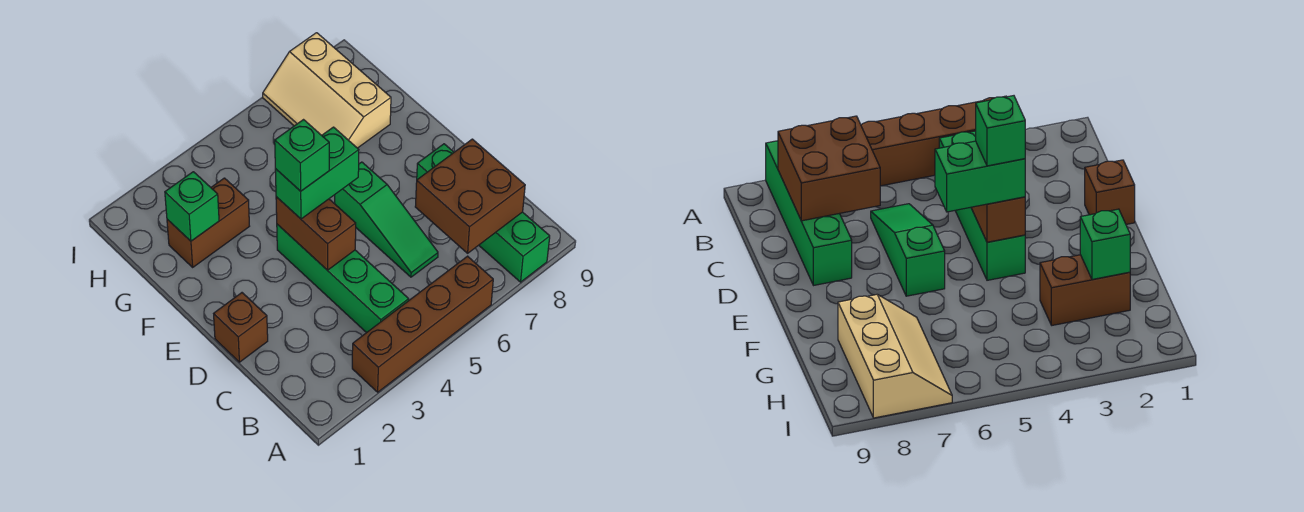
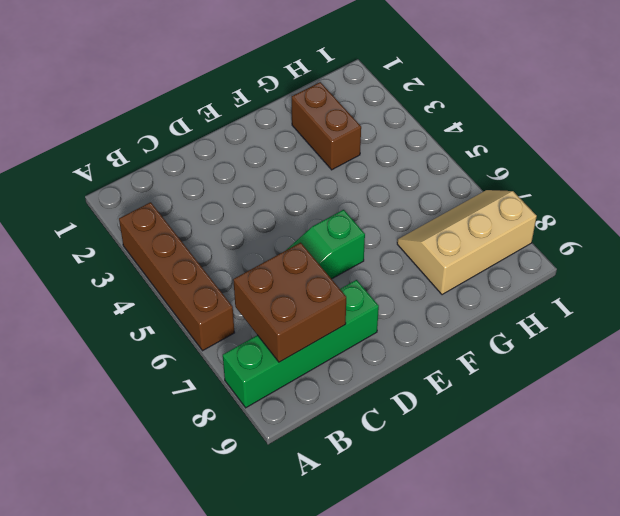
none -> green brick B4:E4 level 1
none -> brown brick D1 level 1
none -> brown brick D4:E4 level 2

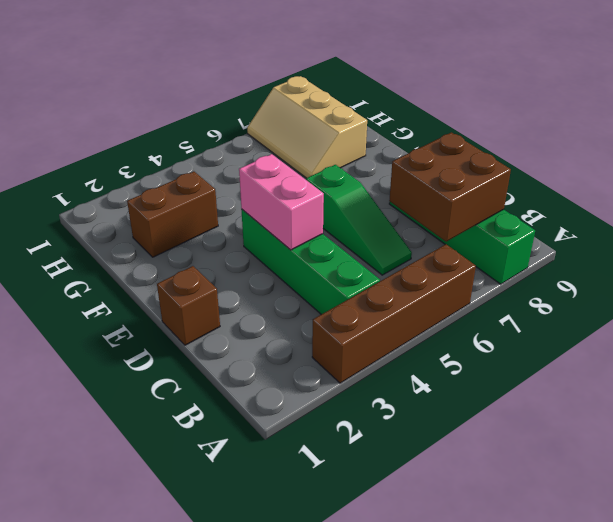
pink brick D4:E4 level 2 -> brown brick D4:E4 level 2
none -> green brick G2 level 2
none -> green brick E4:E5 level 3
none -> green brick E4 level 4

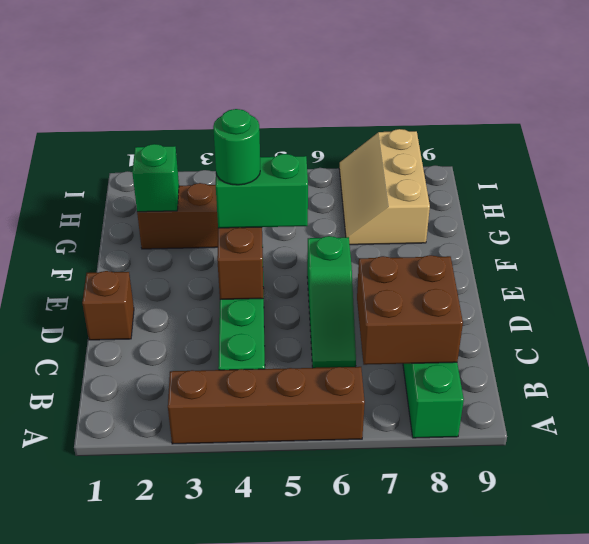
green round brick E4 level 4 -> green brick E4 level 4

